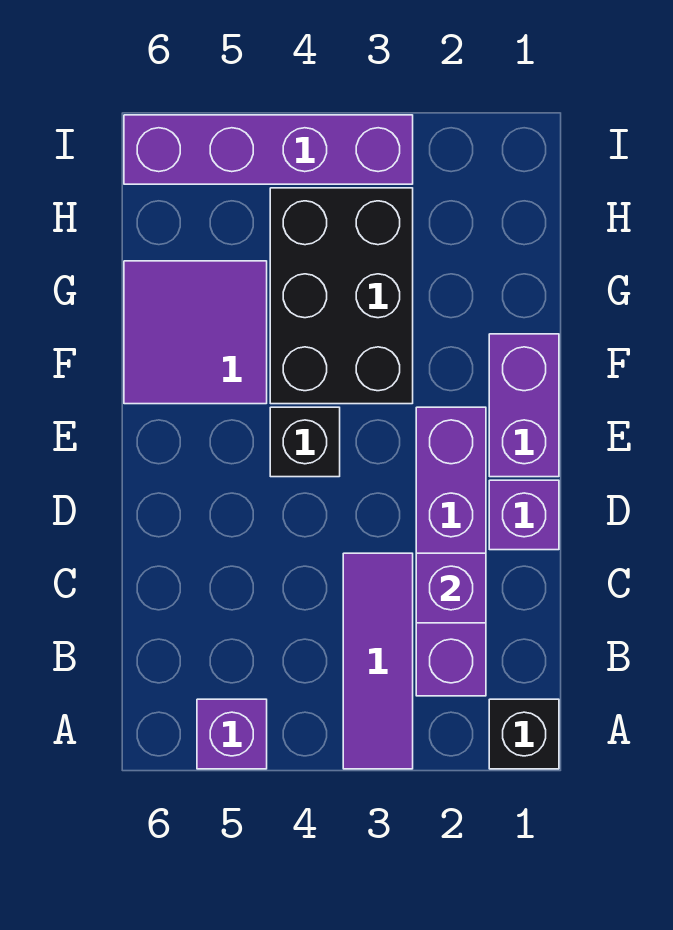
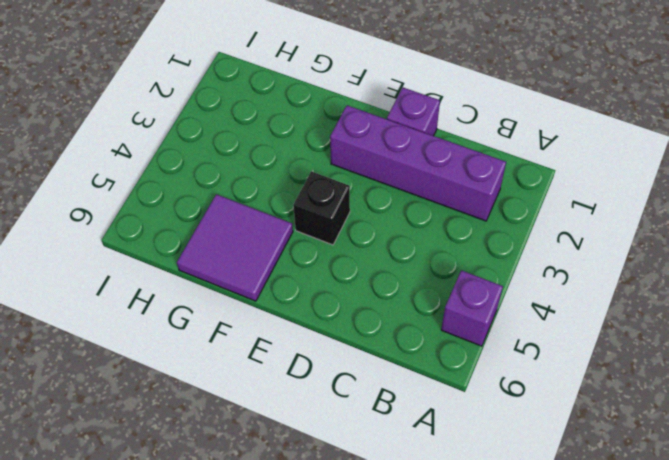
none -> black brick A1 level 1
none -> purple tile A3:C3 level 1

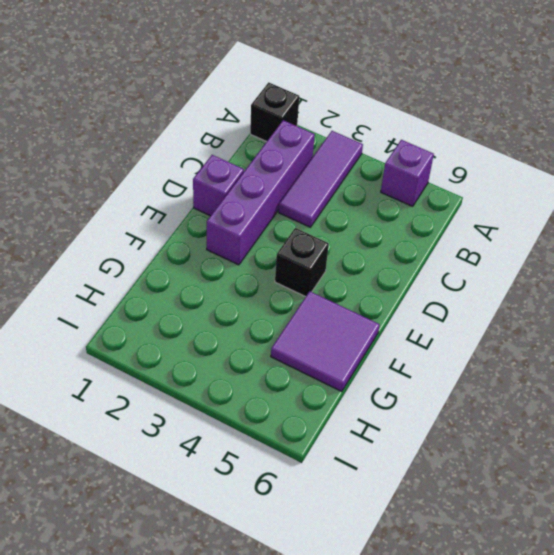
none -> purple brick E1:F1 level 1
none -> black brick F3:H4 level 1

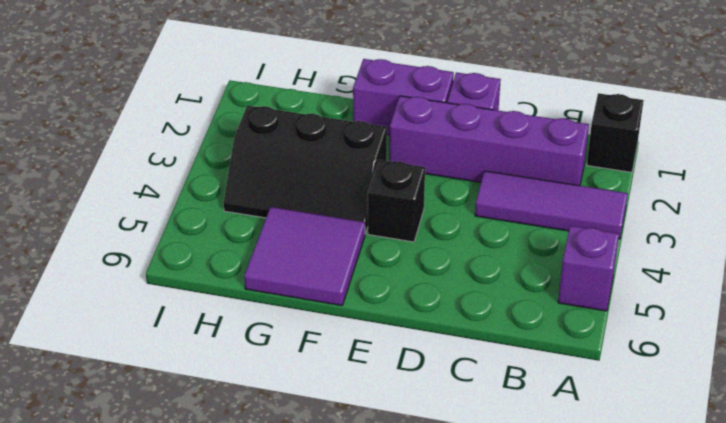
black slope F3:H4 level 1 top 3 -> black brick F3:H4 level 1
none -> purple brick I3:I6 level 1
none -> purple brick C2 level 2

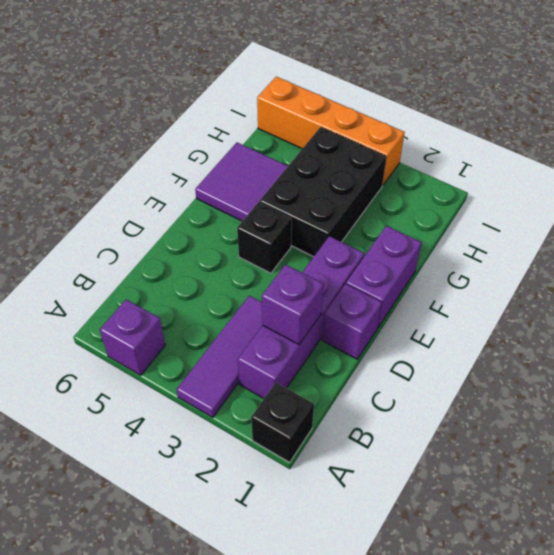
orange brick I3:I6 level 1 -> purple brick I3:I6 level 1

